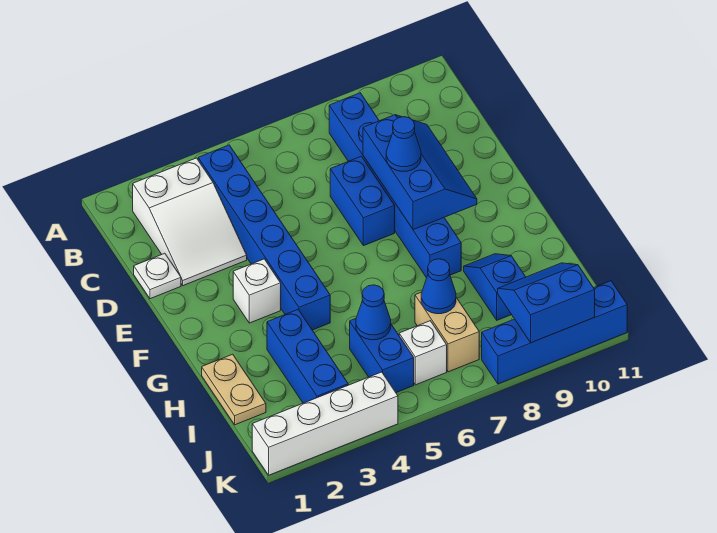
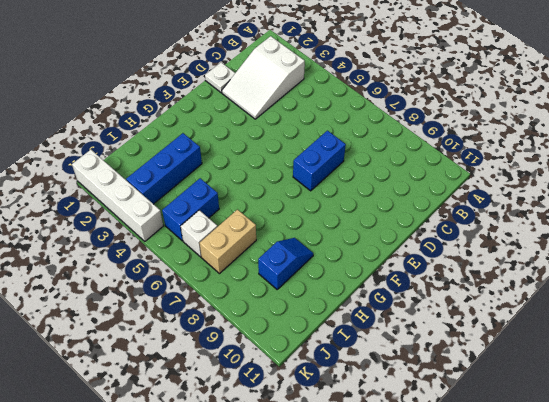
none -> blue brick B4:G4 level 1
none -> blue brick B8:G8 level 1
none -> white brick F3 level 1

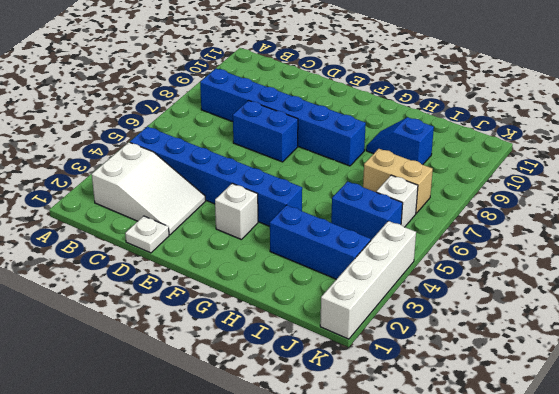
none -> tan plate H1:I1 level 1
none -> blue brick K8:K11 level 1
none -> blue slope D8:F9 level 2 top 8

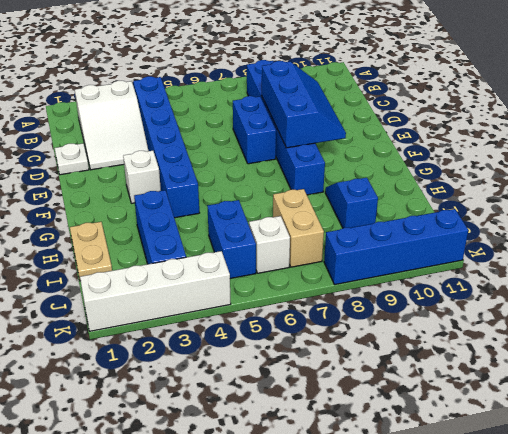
none -> blue cone I5 level 2
none -> blue cone I7 level 2
none -> blue slope J9:K10 level 2 top K

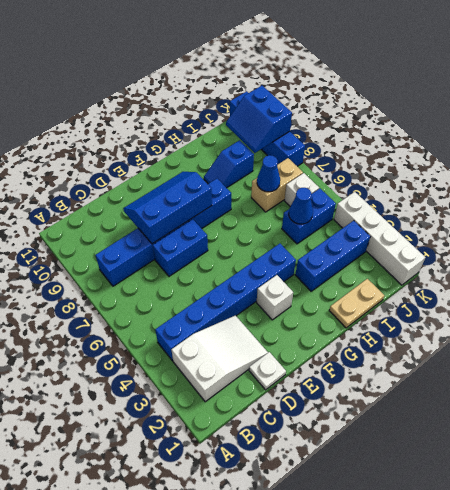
none -> blue cone E8 level 3

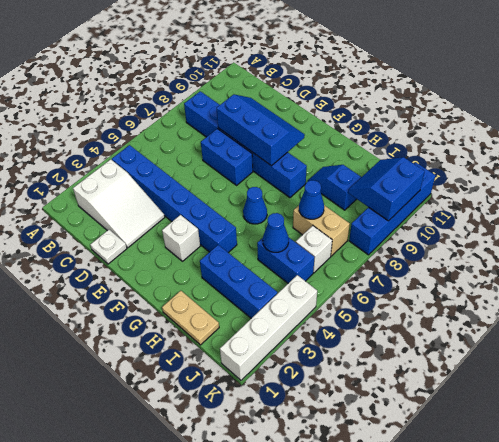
blue cone G6 level 1 -> blue cone E8 level 3

